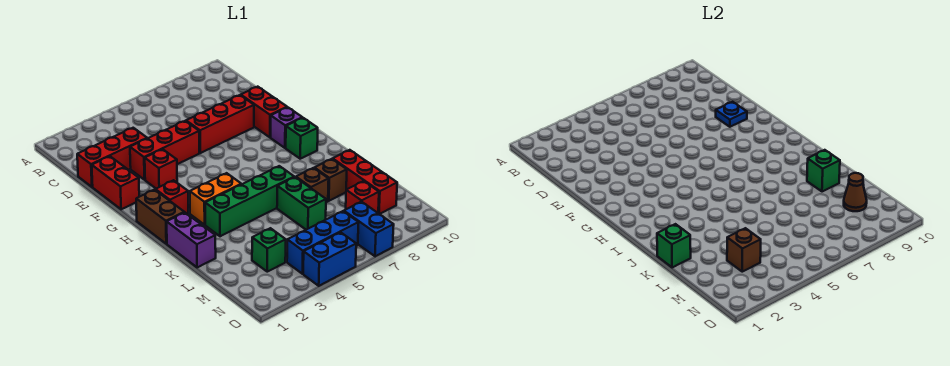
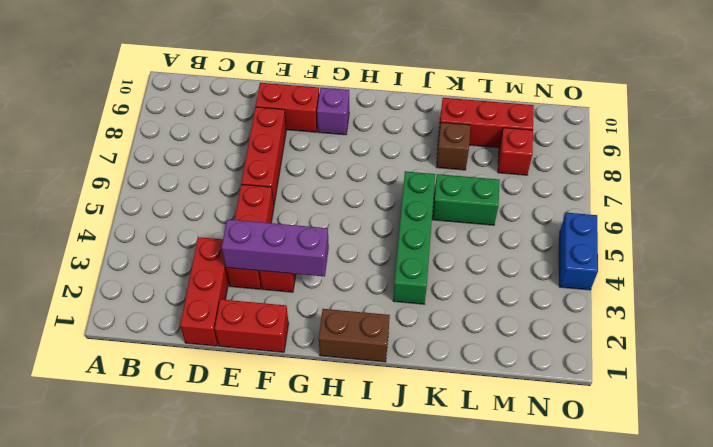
purple brick E3:G3 level 2 -> none
none -> red brick H2 level 1
none -> green brick H9 level 1
none -> orange brick I3:I4 level 1

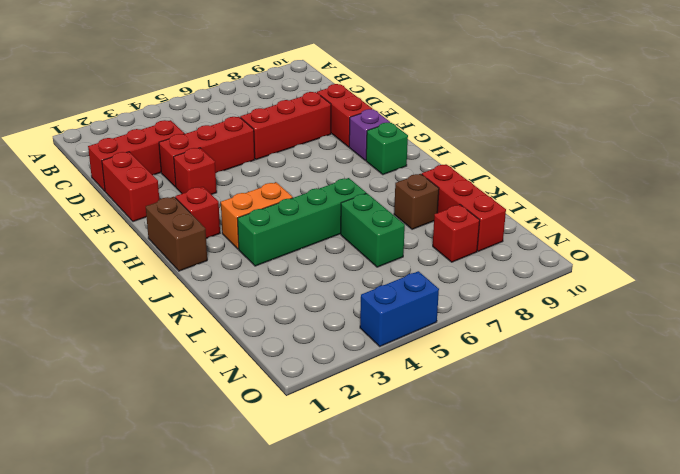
none -> purple brick J1:K1 level 1
none -> brown brick K7 level 1
none -> green brick M3 level 1

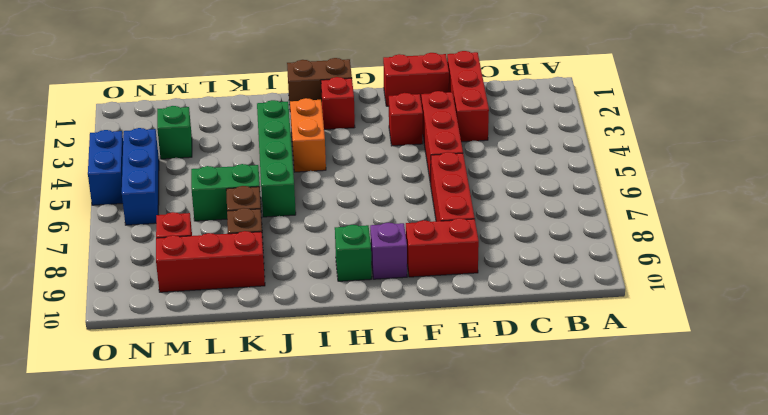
none -> purple brick J1:K1 level 1
none -> blue brick N7:O7 level 1
none -> blue plate E9 level 2

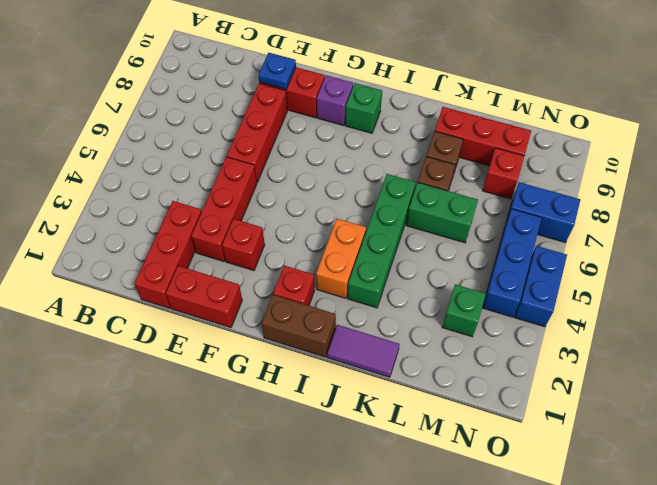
purple tile J1:K1 level 1 -> purple brick J1:K1 level 1
none -> green brick K1 level 2
none -> green brick K9 level 2
none -> brown brick M3 level 2

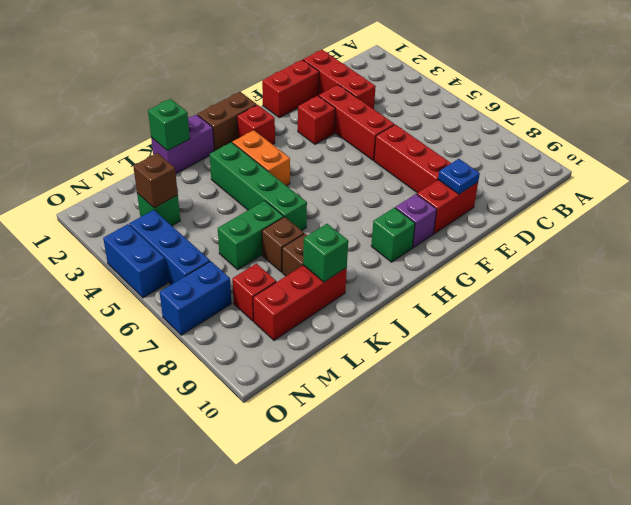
none -> brown cone M9 level 2

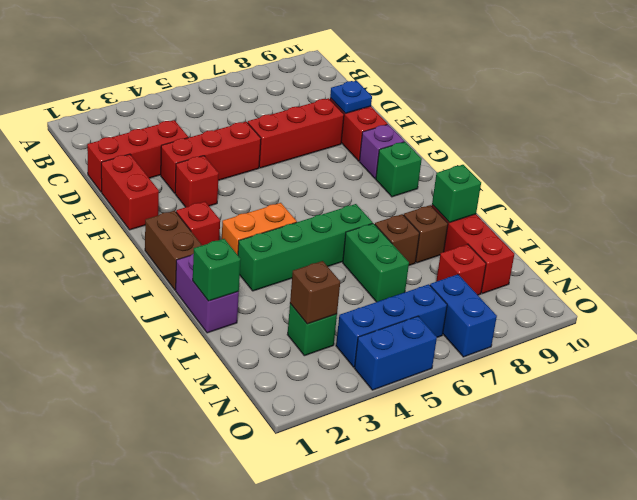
none -> brown cone M9 level 2

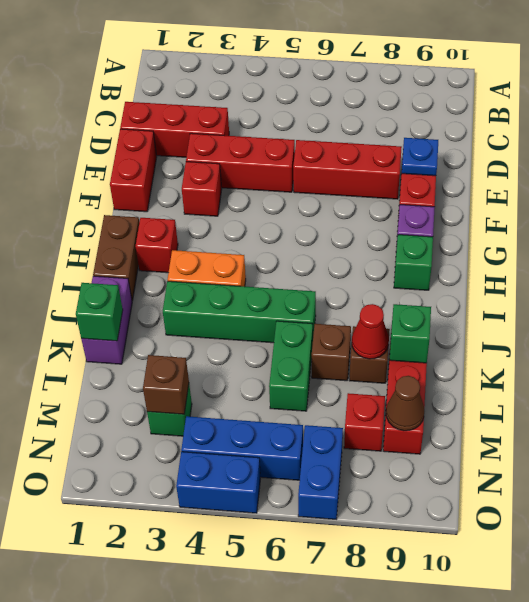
red cone K8 level 2 -> none

